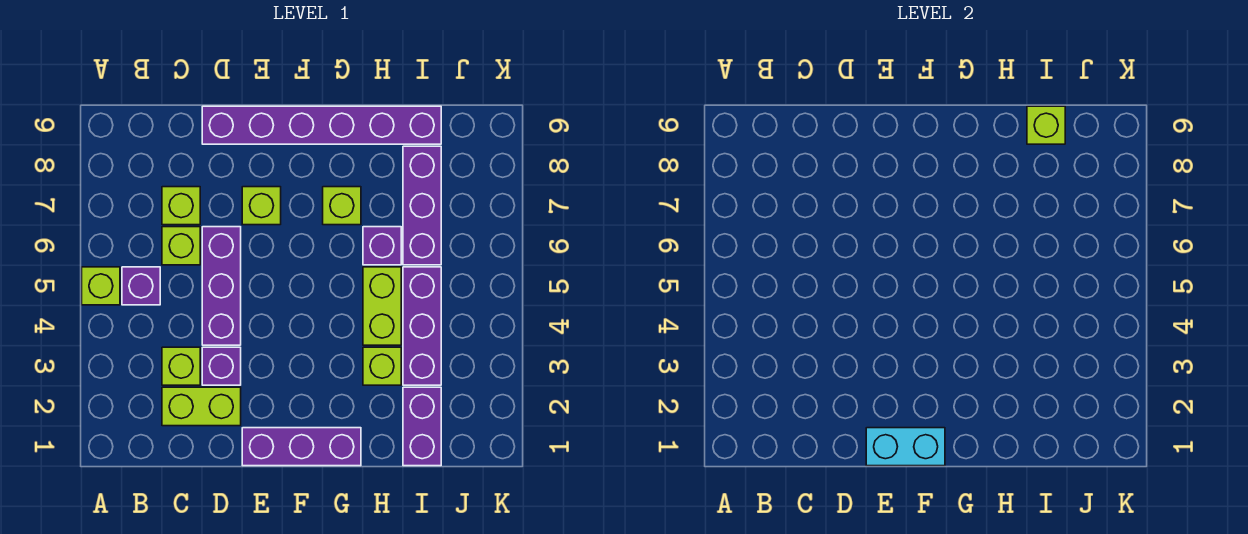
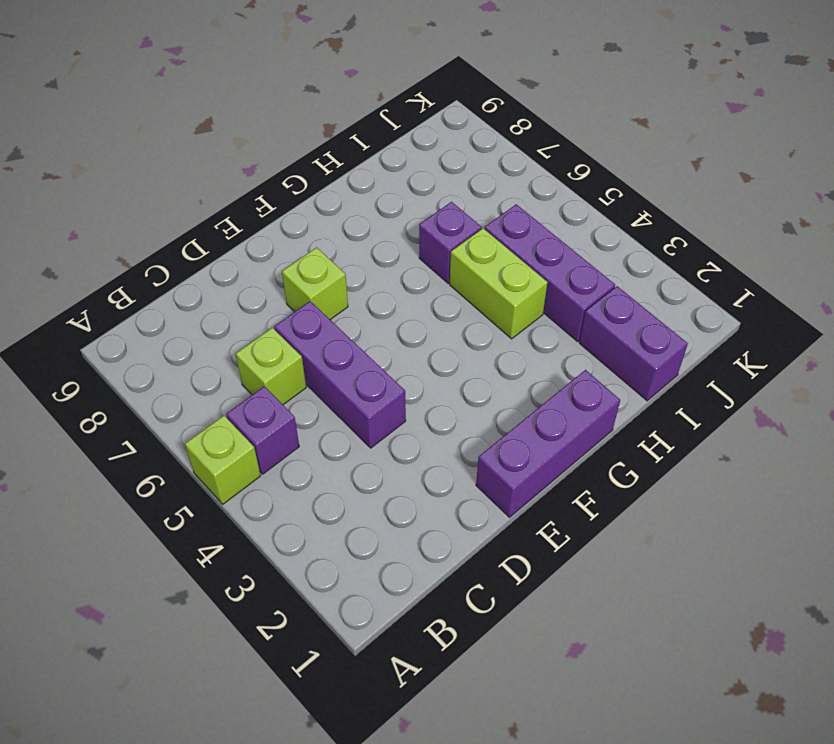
none -> lime brick C2:D2 level 1
none -> lime brick C3 level 1
none -> lime brick C7 level 1

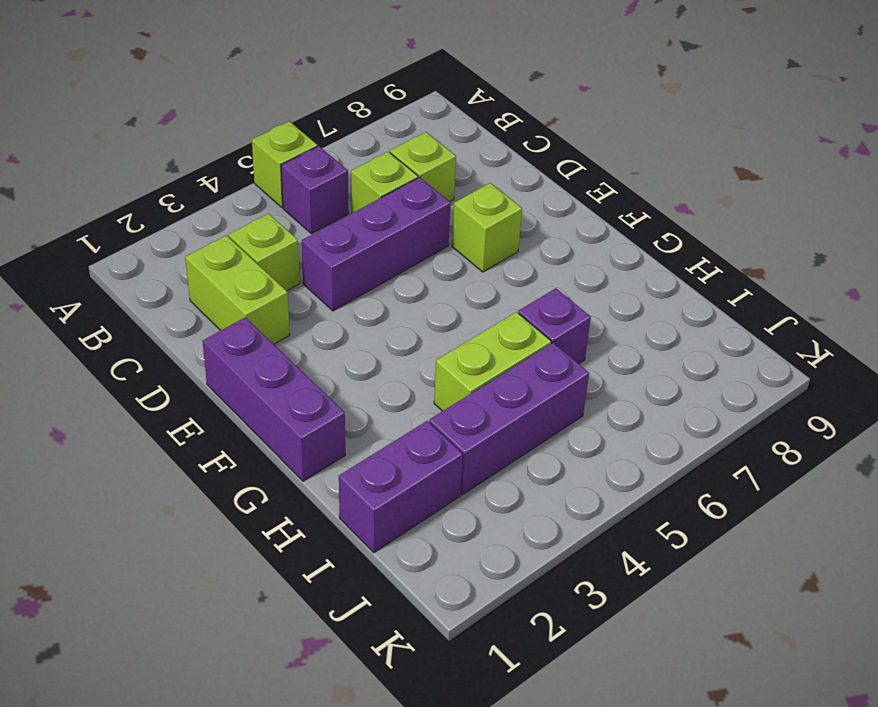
none -> purple brick D3 level 1
none -> purple brick D9:I9 level 1
none -> lime brick G7 level 1

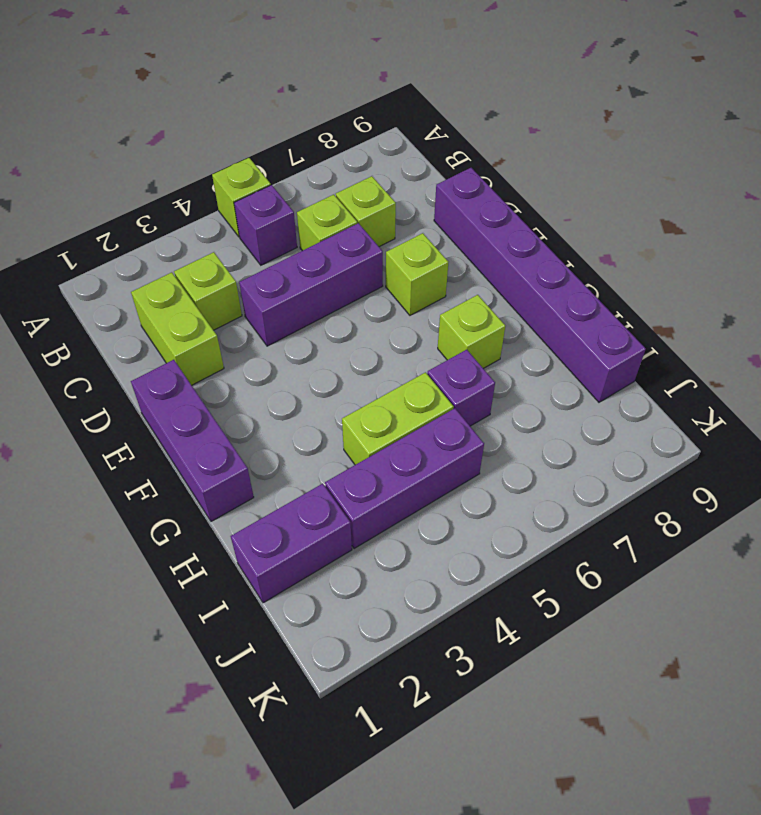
none -> purple brick D3 level 1
none -> lime brick H3 level 1
none -> purple brick I6:I8 level 1

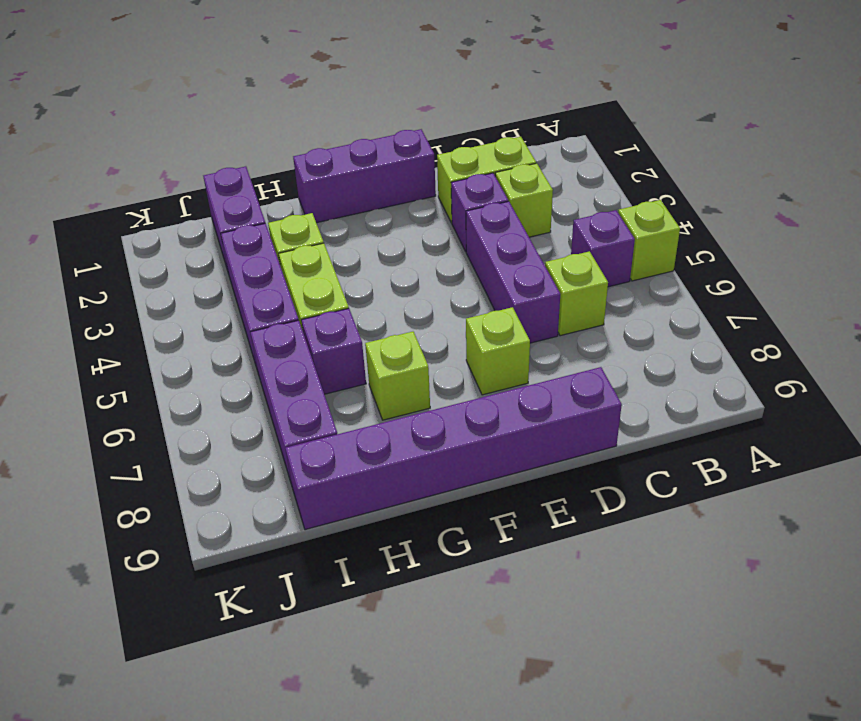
none -> lime brick C7 level 1
none -> cyan brick E1:F1 level 2
none -> lime brick I9 level 2

